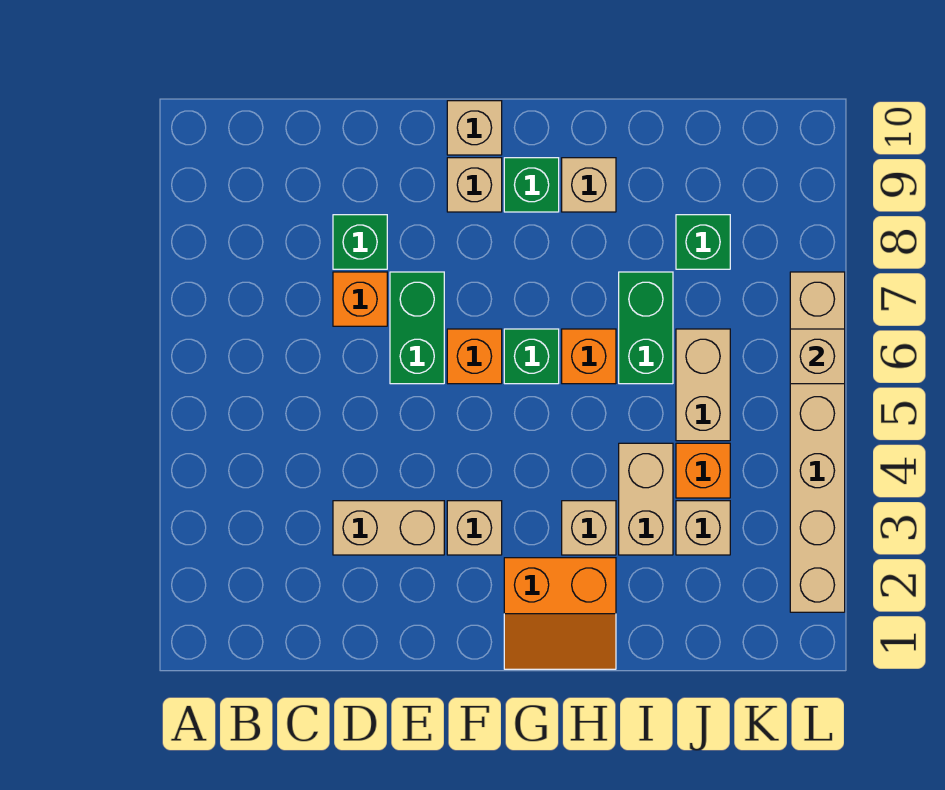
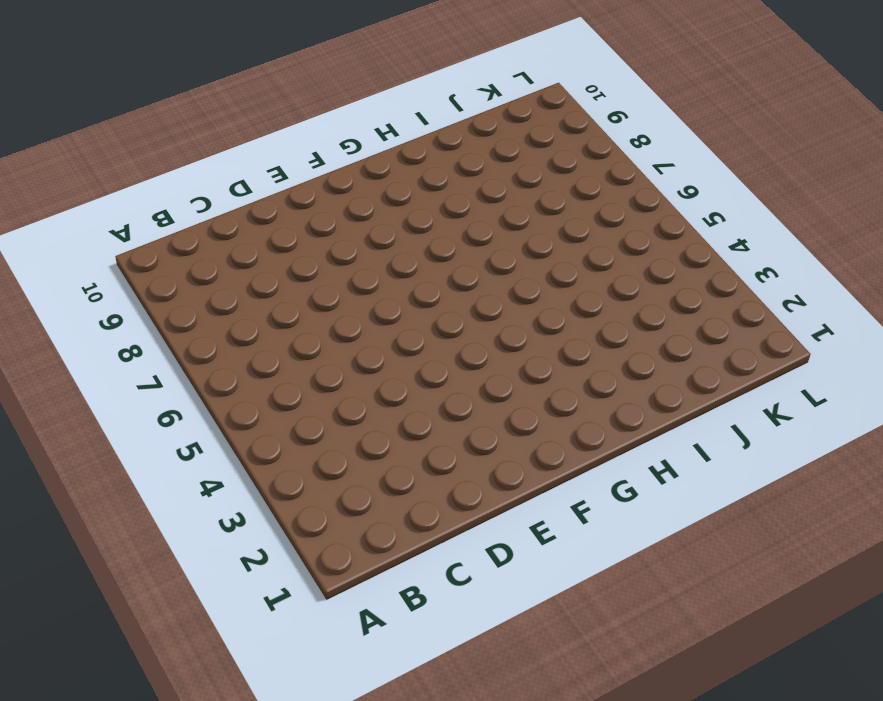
none -> tan brick D3:E3 level 1
none -> orange brick D7 level 1
none -> green brick D8 level 1

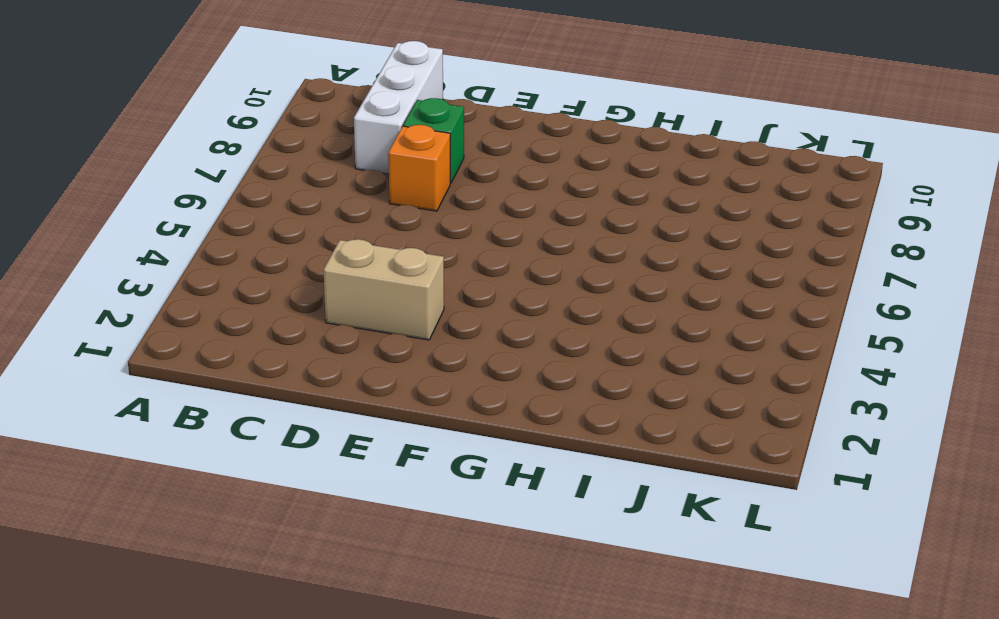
white brick C8:C10 level 1 -> none
none -> green brick E6:E7 level 1
none -> tan brick F3 level 1
none -> orange brick F6 level 1

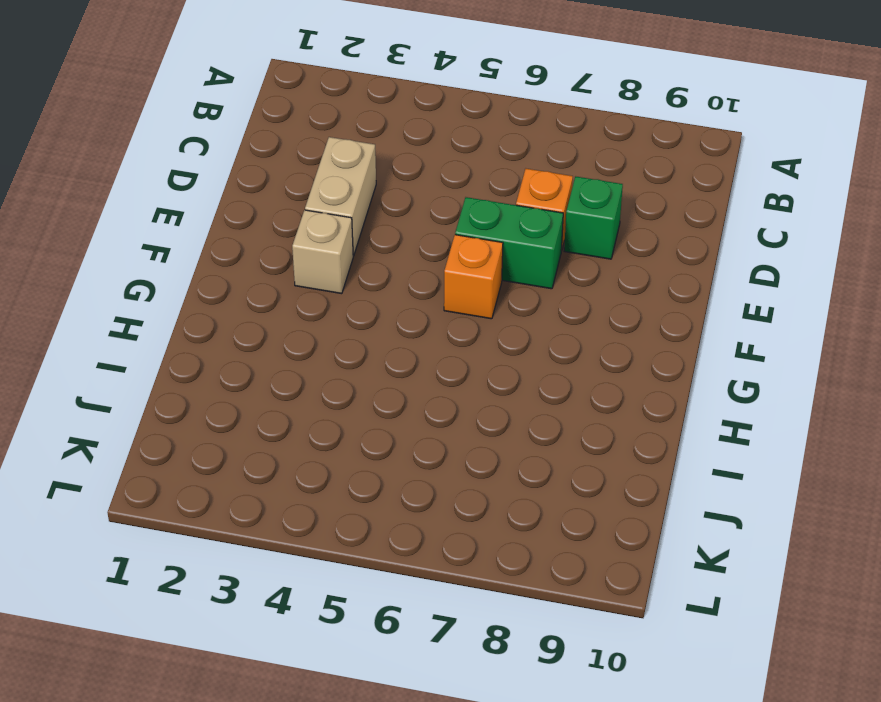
none -> tan brick F9 level 1
none -> tan brick F10 level 1
none -> orange slope G1:H2 level 1 top 2

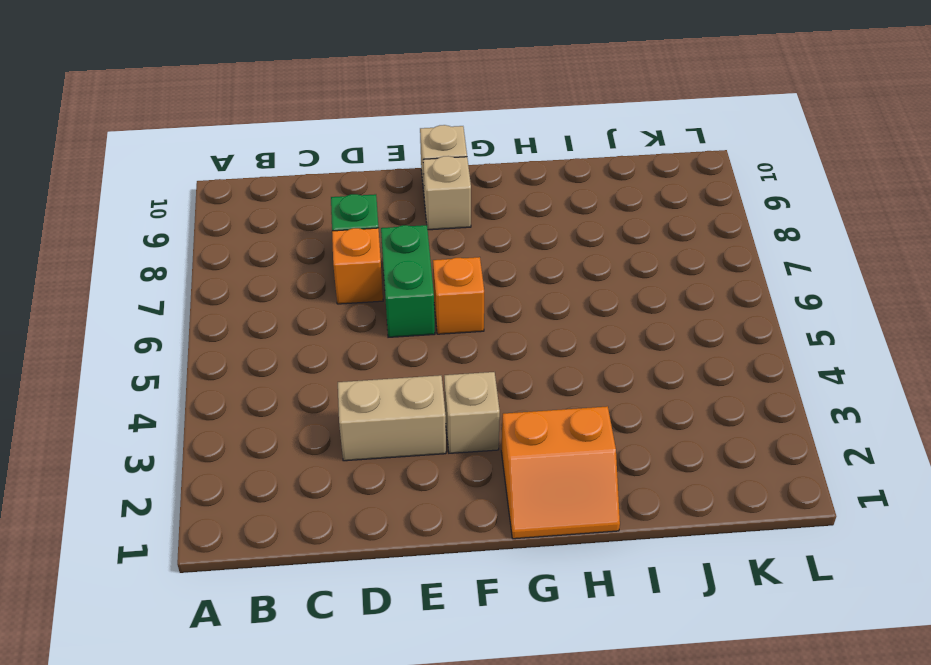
none -> green brick G6 level 1
none -> green brick G9 level 1
none -> tan brick H3 level 1

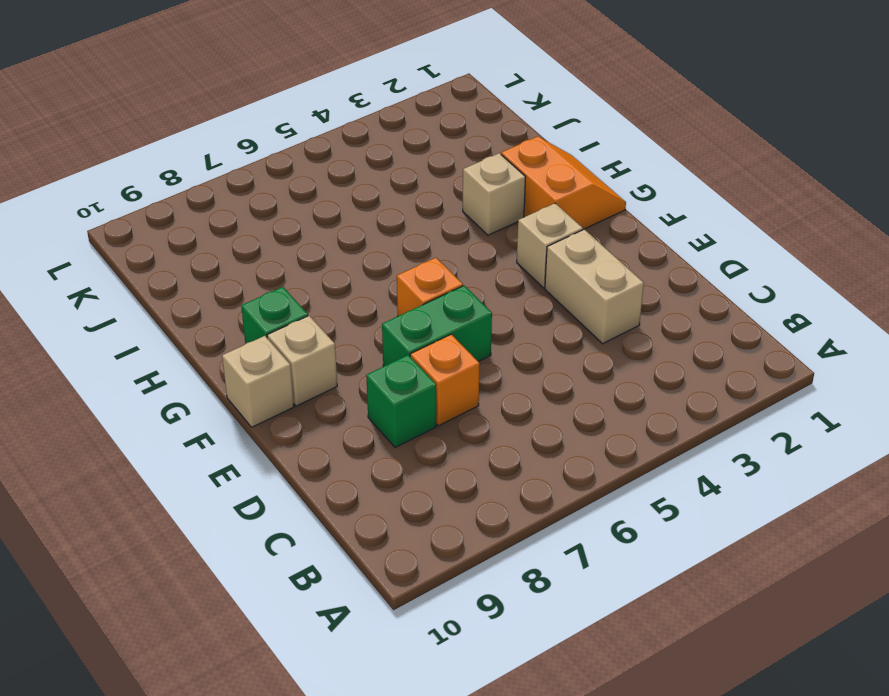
none -> green brick G6 level 1
none -> orange brick H6 level 1
none -> tan brick H9 level 1

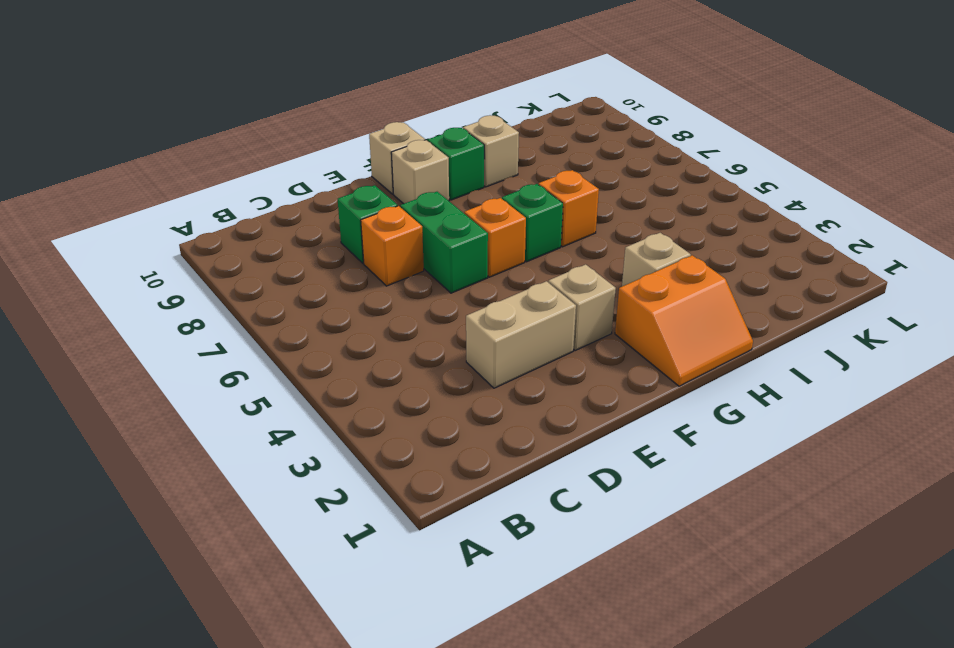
none -> tan brick I3:I4 level 1
none -> green brick I6:I7 level 1
none -> tan brick J3 level 1

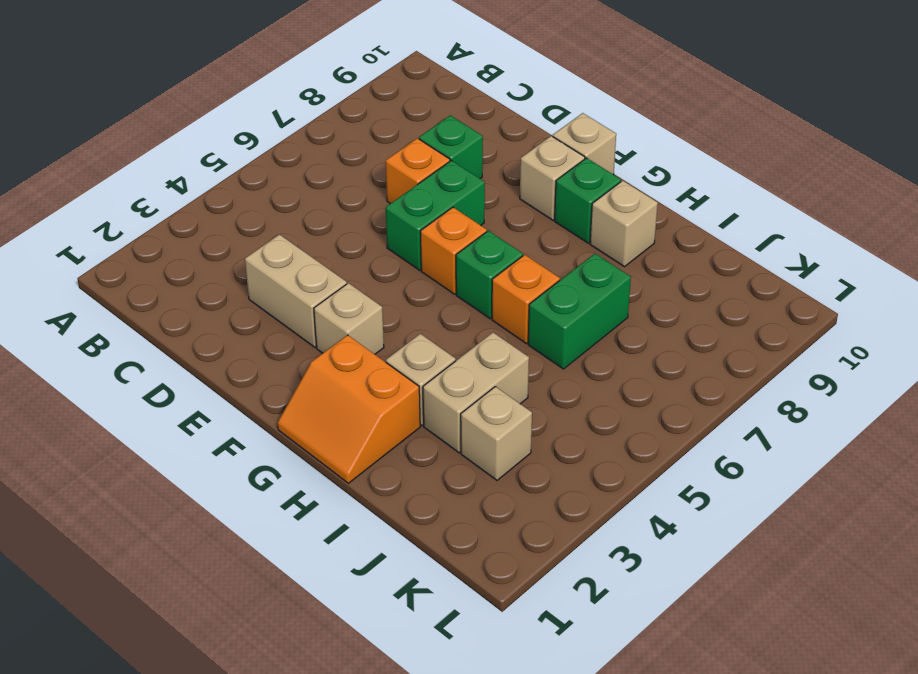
none -> orange brick J4 level 1
none -> tan brick J5:J6 level 1
none -> green brick J8 level 1

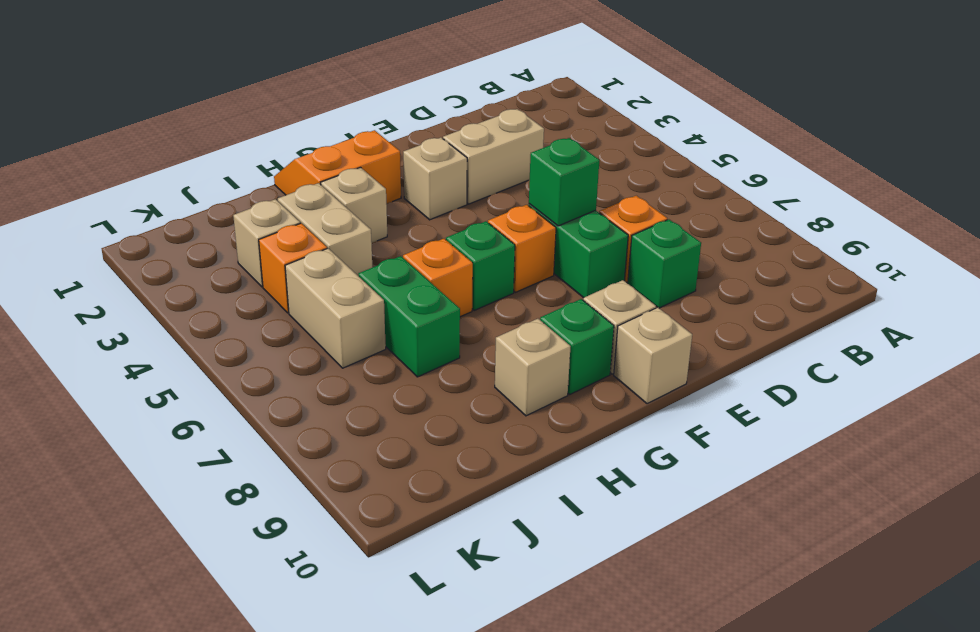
green brick E6 level 2 -> green brick J8 level 1
none -> tan brick L2:L7 level 1
none -> tan brick L6 level 2

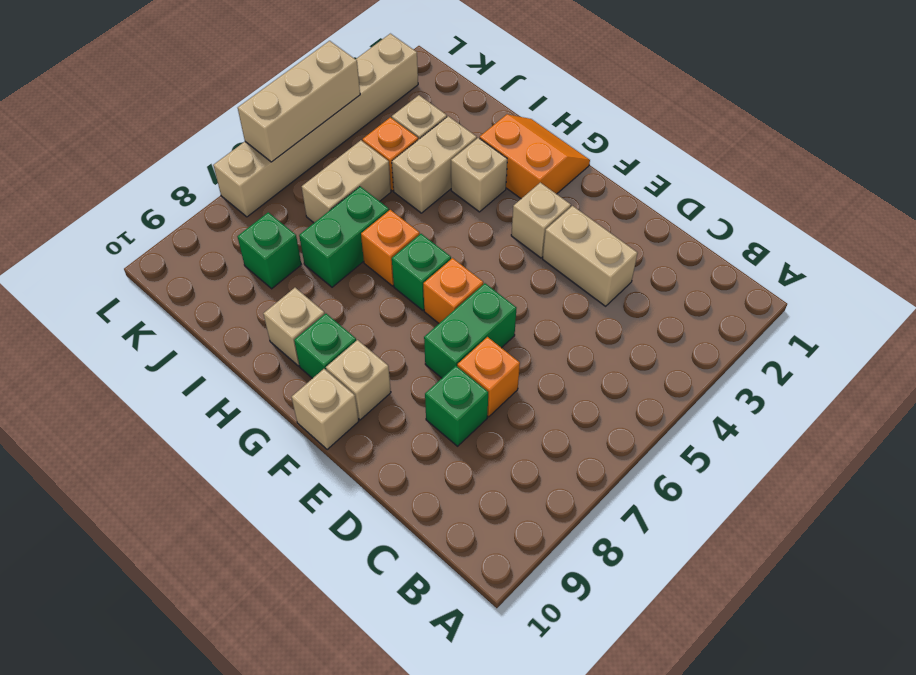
tan brick L4:L6 level 2 -> tan brick L6 level 2

